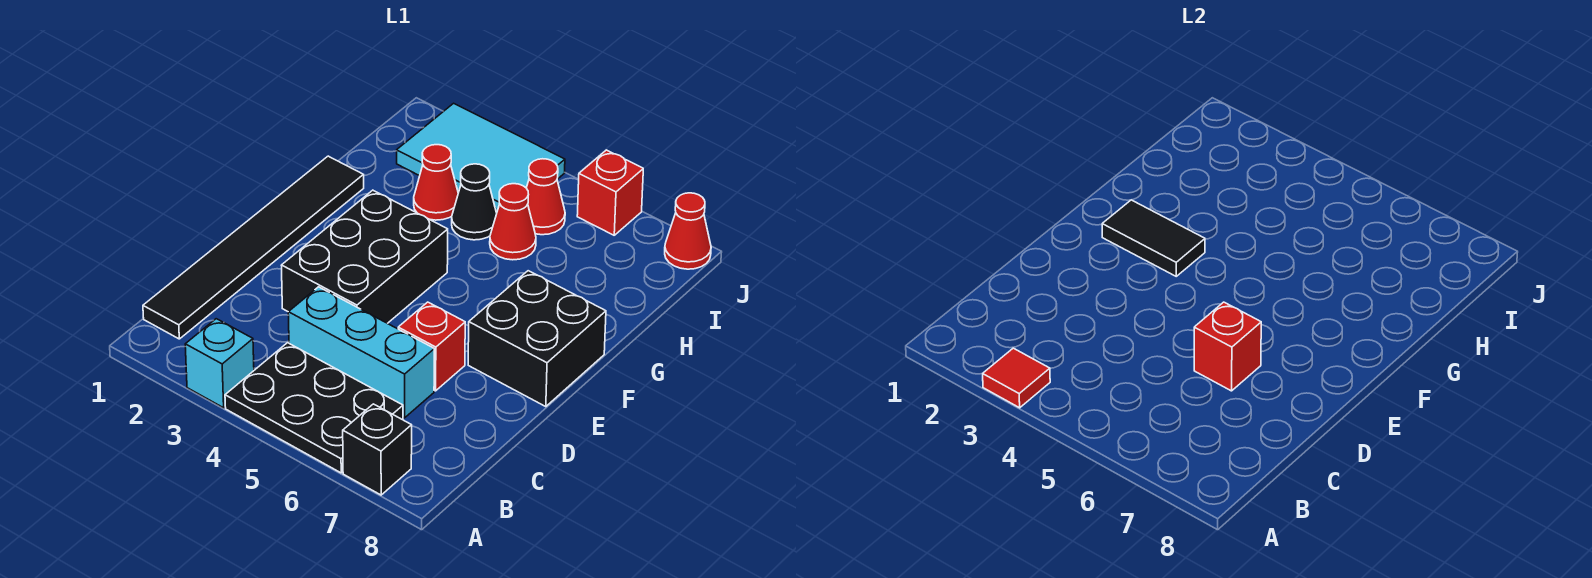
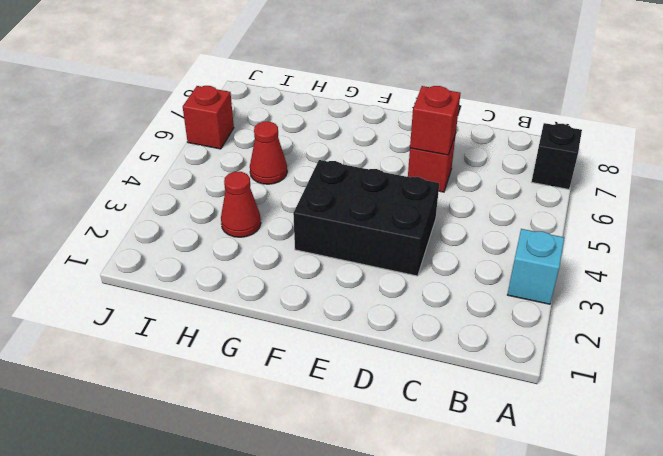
none -> black plate A4:B6 level 1
none -> black tile B1:G1 level 1
none -> cyan brick C4:C6 level 1

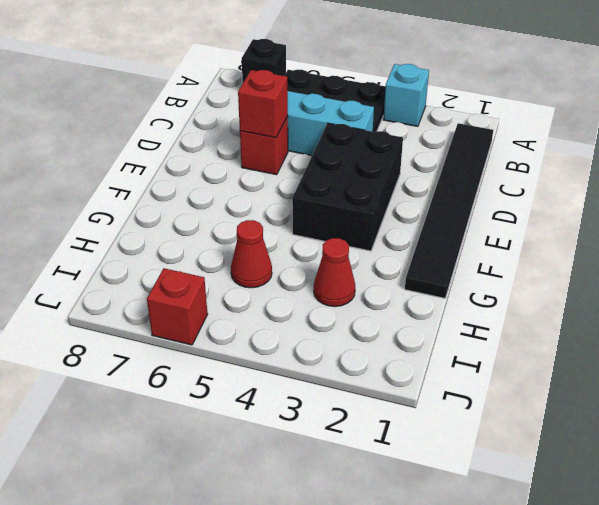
none -> black brick E7:F8 level 1
none -> black cone H4 level 1
none -> cyan tile I2:J4 level 1

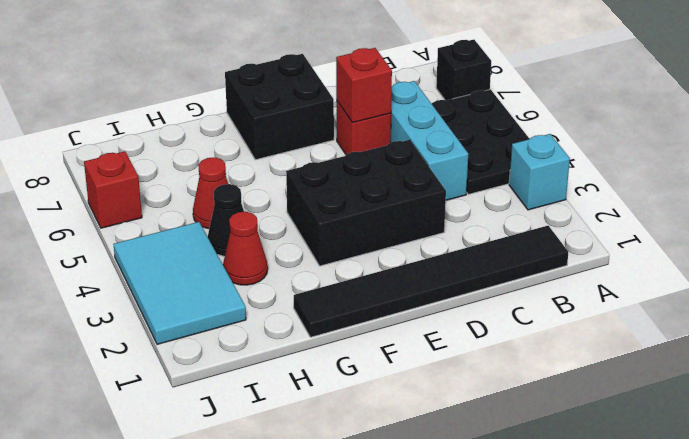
none -> red cone I5 level 1
none -> red cone J8 level 1
none -> red tile A3 level 2

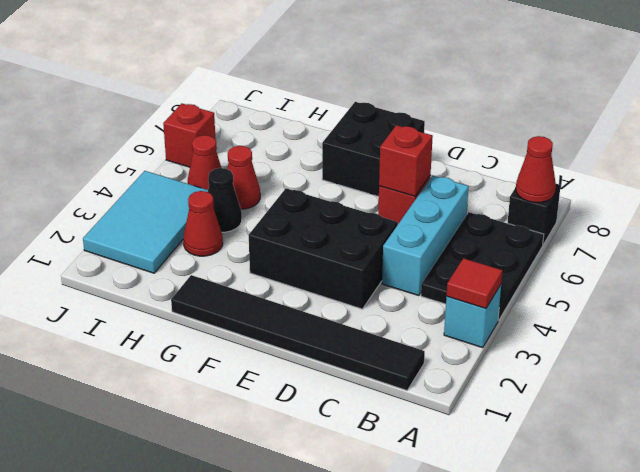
red cone A7 level 2 -> red cone J8 level 1
none -> black tile F2:F3 level 2

